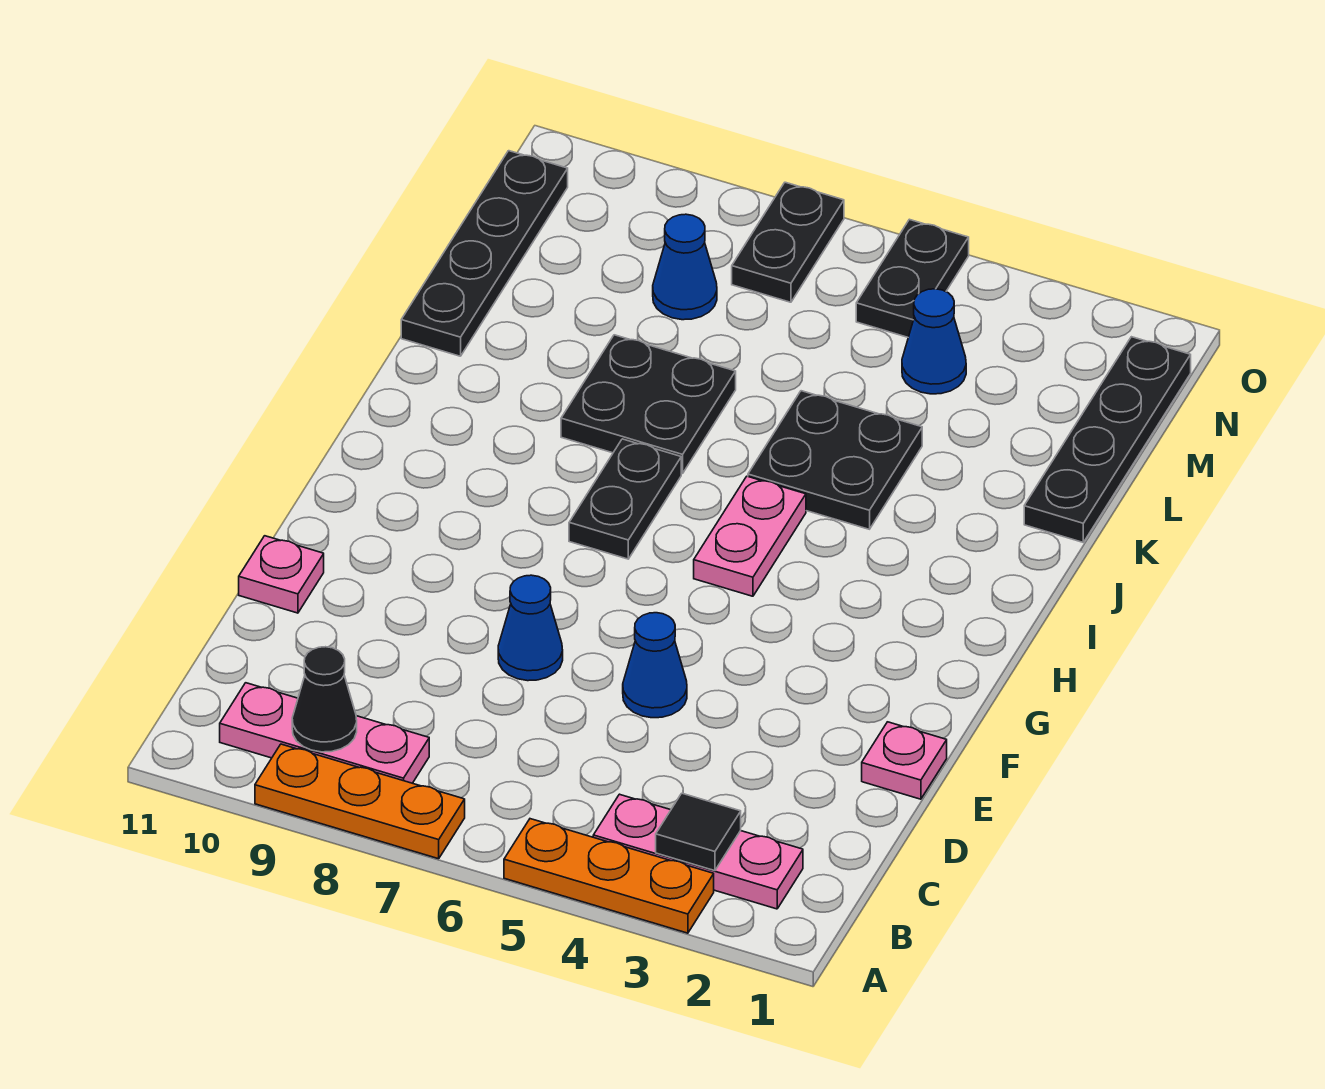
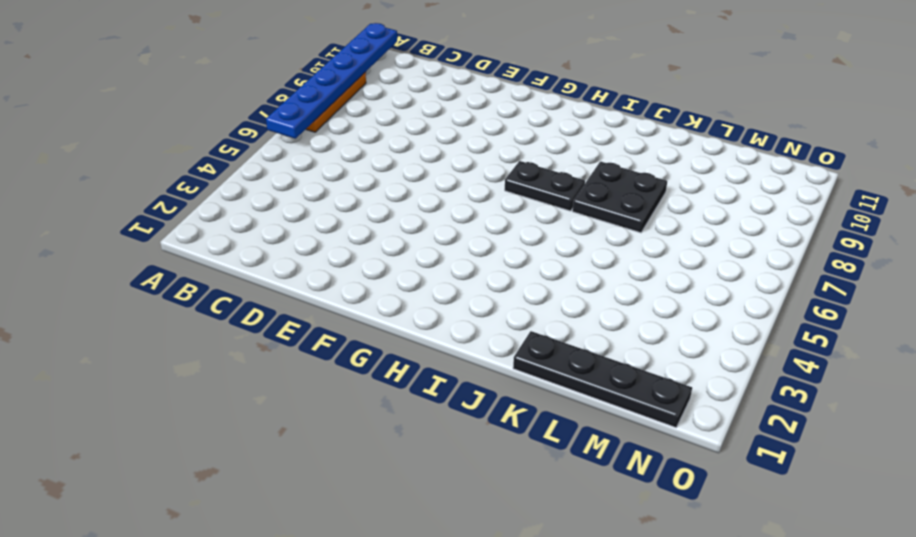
blue plate A6:A11 level 2 -> none
none -> orange plate A3:A5 level 1
none -> pink plate B2:B4 level 1
none -> pink plate B8:B10 level 1

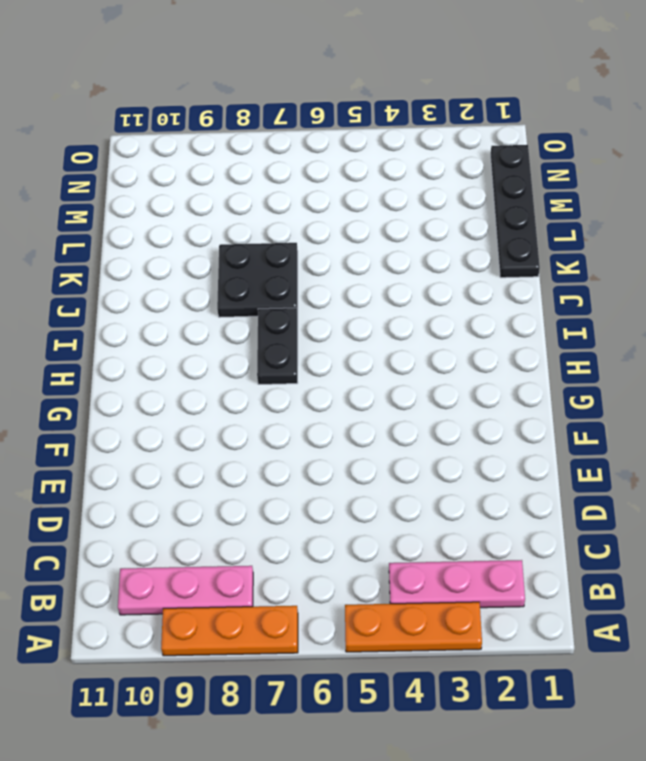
none -> pink plate E1 level 1
none -> blue cone E5 level 1
none -> blue cone E7 level 1

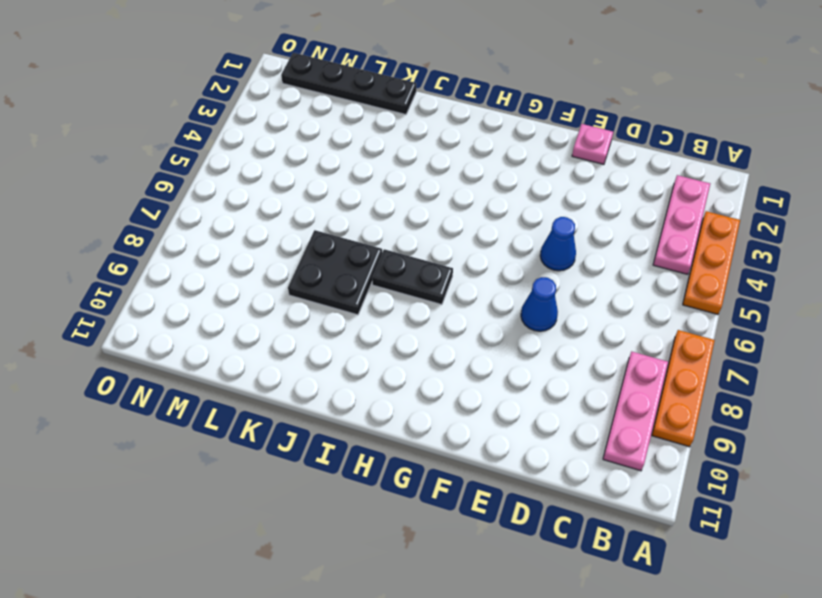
none -> pink plate E11 level 1
none -> pink plate H5:I5 level 1
none -> black plate J4:K5 level 1

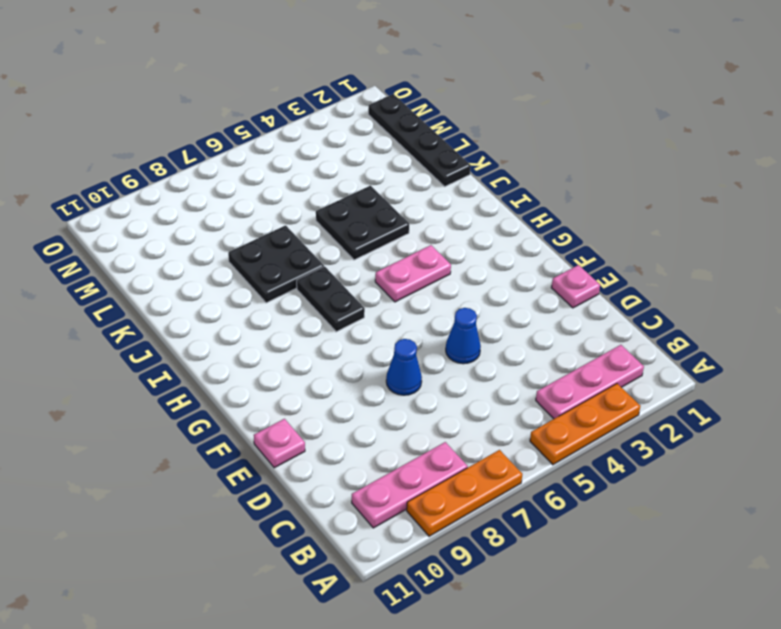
pink plate H4:H5 level 1 -> pink plate H5:I5 level 1
none -> black plate K11:N11 level 1
none -> blue cone M4 level 1
none -> blue cone M8 level 1

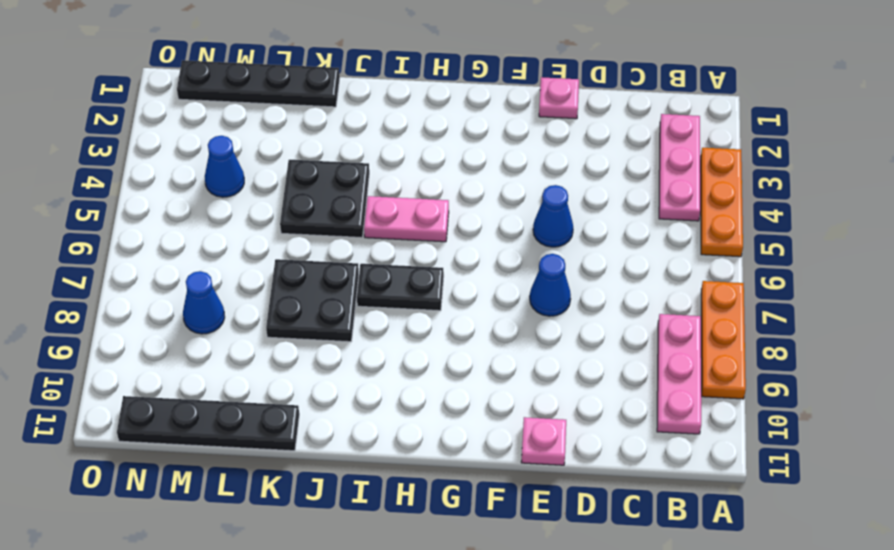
none -> black plate N5:O5 level 1
none -> black plate N7:O7 level 1
none -> black tile B3 level 2

